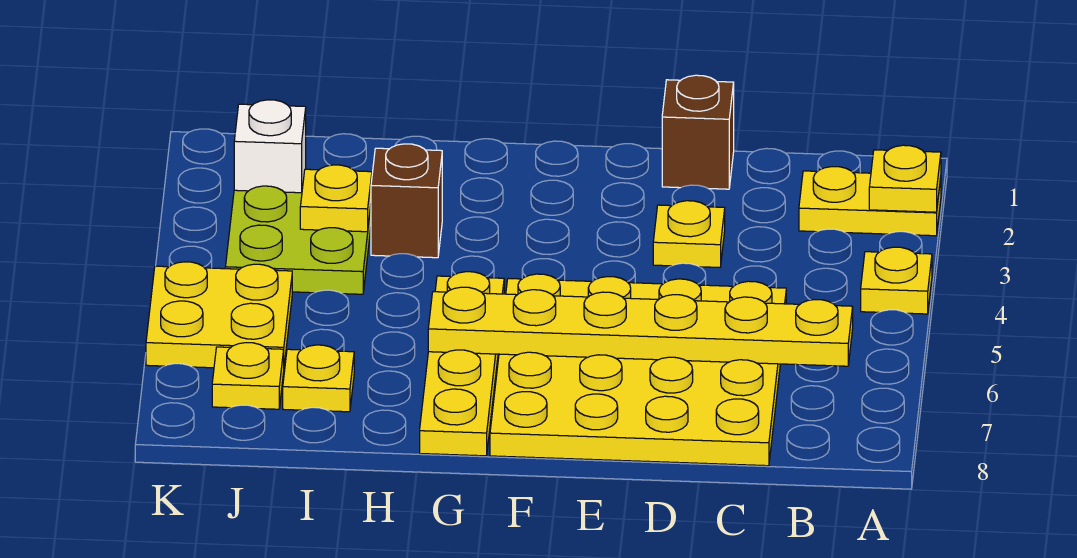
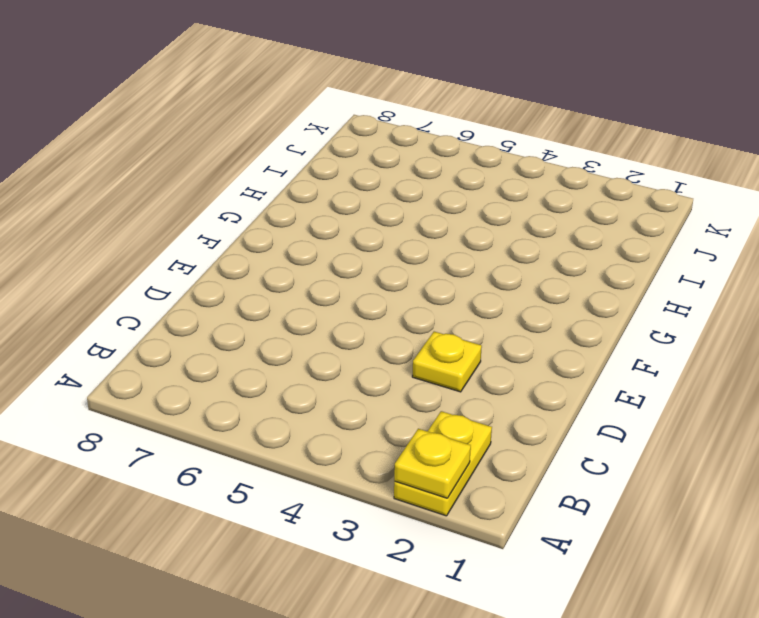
none -> yellow plate A4 level 1
none -> yellow plate C5:F8 level 1
none -> brown brick D1 level 1

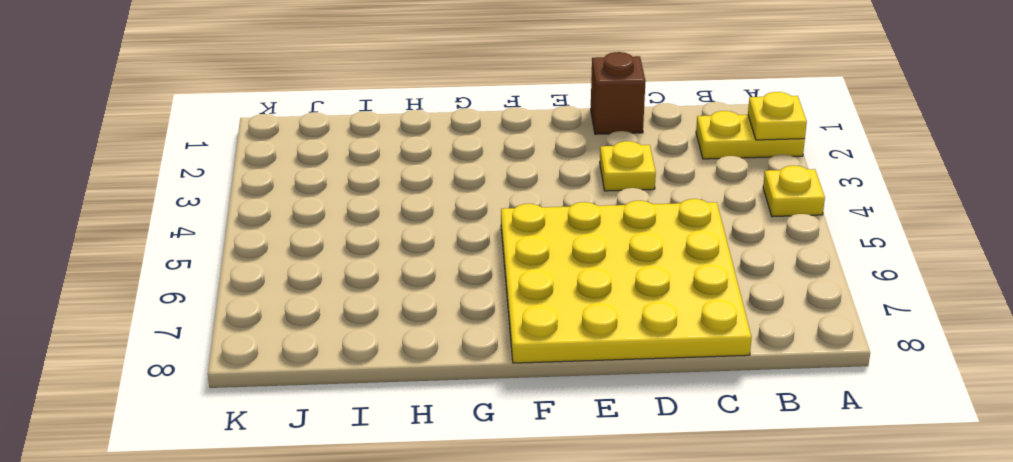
none -> yellow plate G5:G8 level 1
none -> brown brick H3 level 1
none -> lime plate I3:J4 level 1

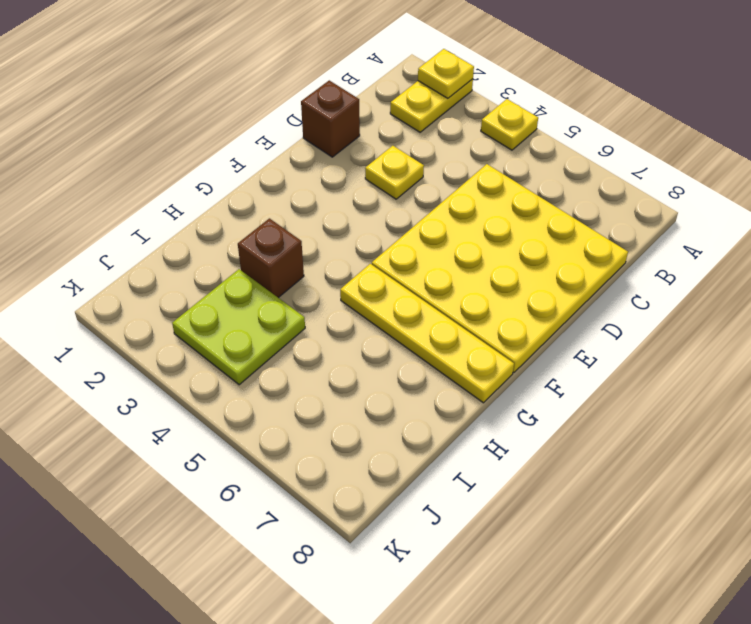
none -> yellow plate I7 level 1
none -> white brick J2 level 1
none -> yellow plate J5:K6 level 1

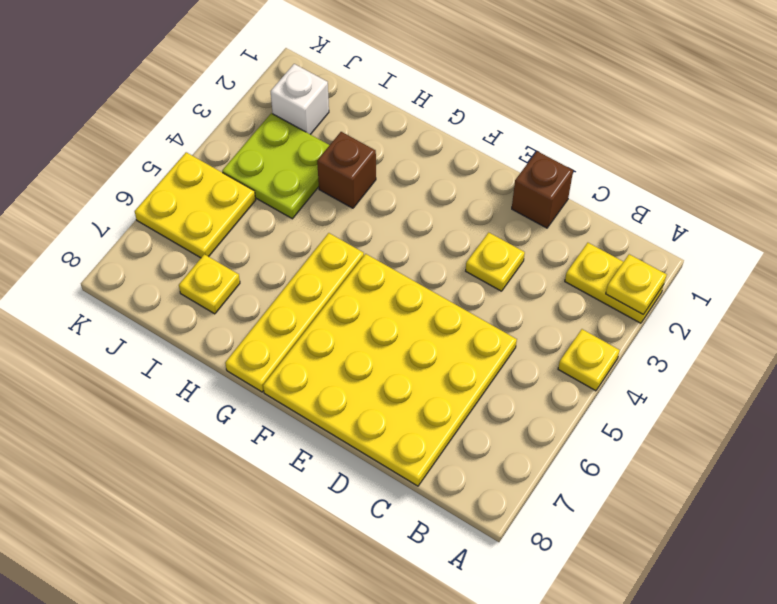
none -> yellow plate J7 level 1
none -> yellow plate B6:G6 level 2
none -> yellow plate I3 level 2

